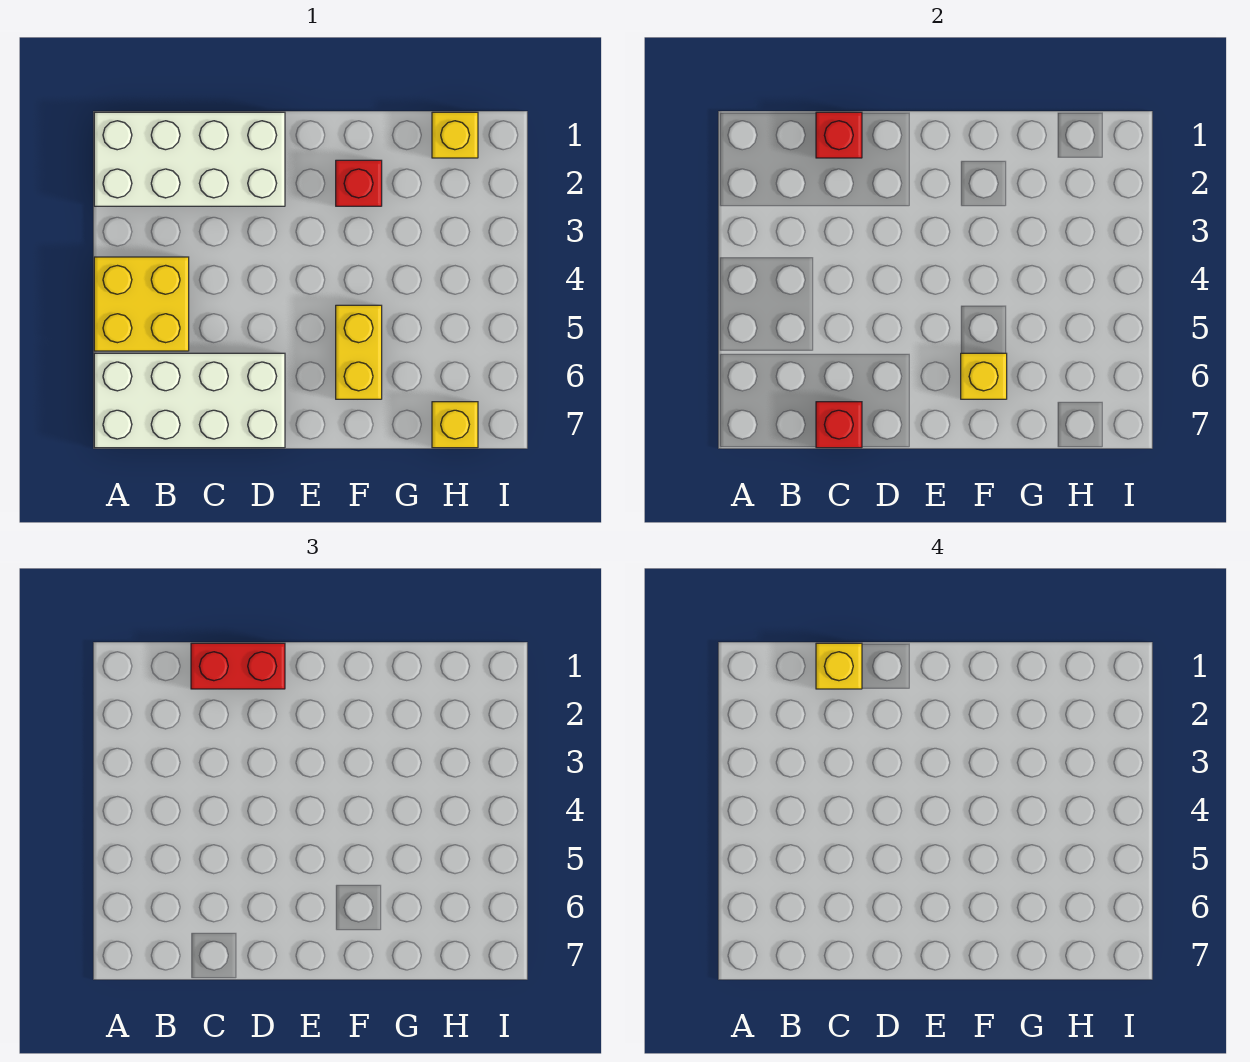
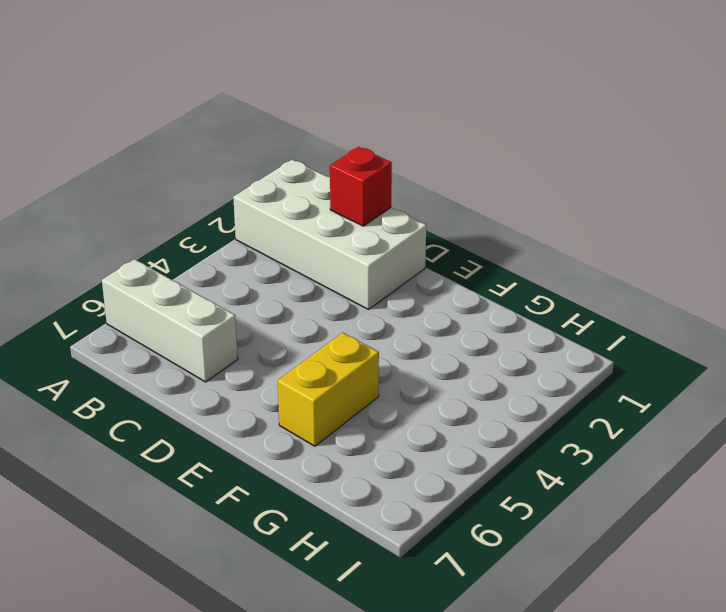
white brick A6:C6 level 1 -> white brick A6:D7 level 1
none -> yellow brick A4:B5 level 1
none -> red brick F2 level 1
none -> yellow brick H1 level 1

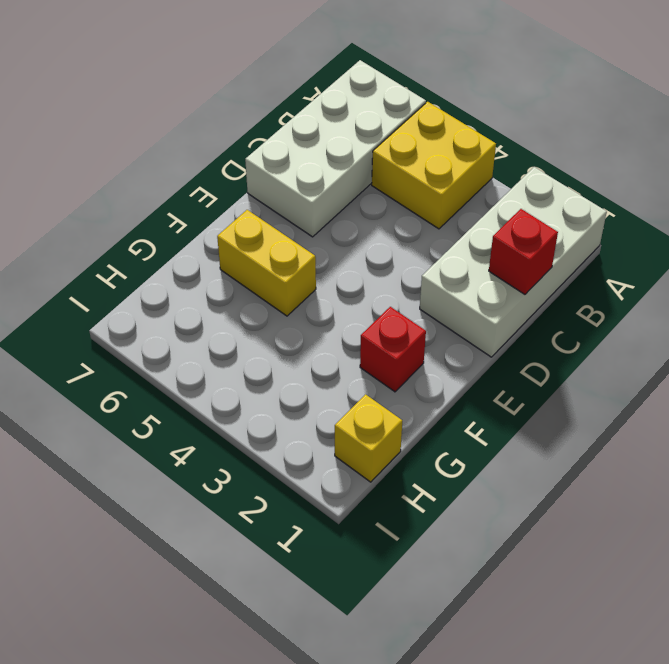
none -> yellow brick H7 level 1
none -> red brick C7 level 2
none -> yellow brick F6 level 2

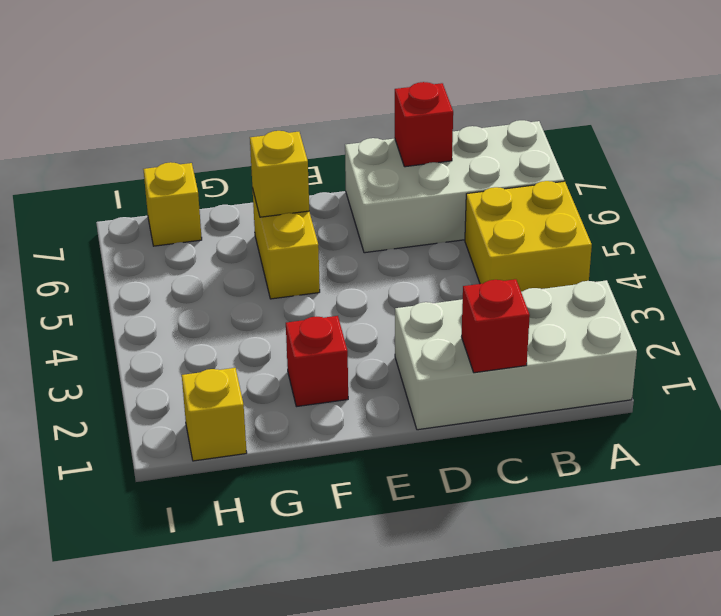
none -> red brick C1:D1 level 3
none -> yellow brick C1 level 4

